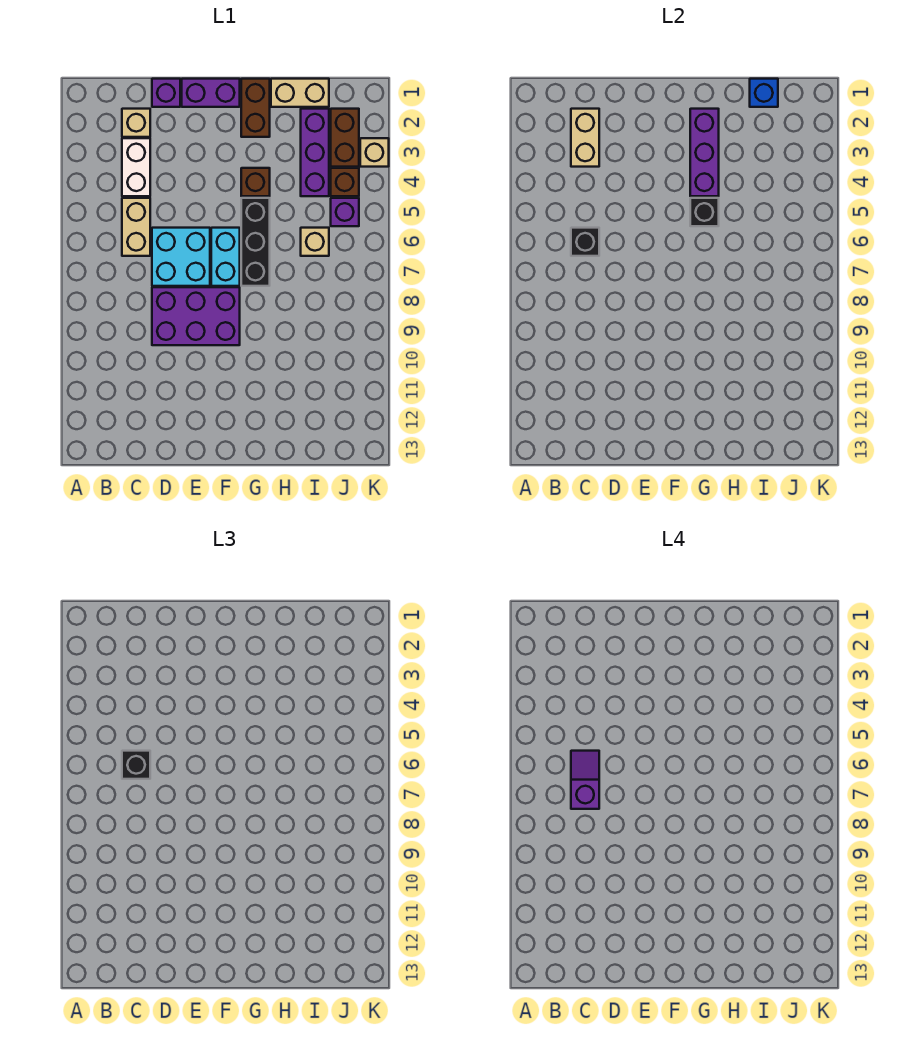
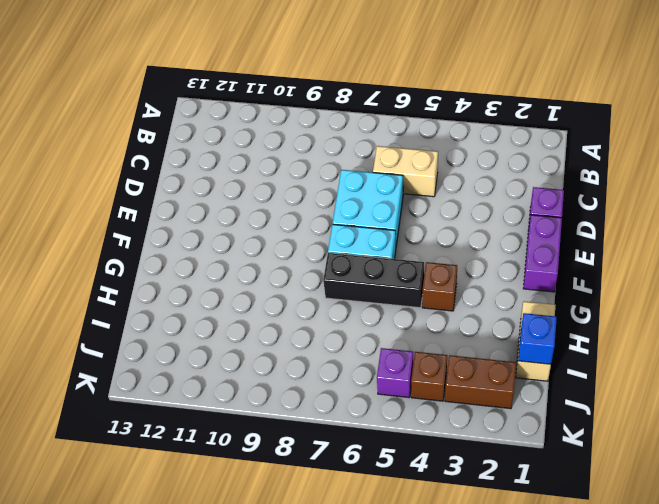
none -> tan brick C2 level 1
none -> white brick C3:C4 level 1
none -> purple brick D8:F9 level 1

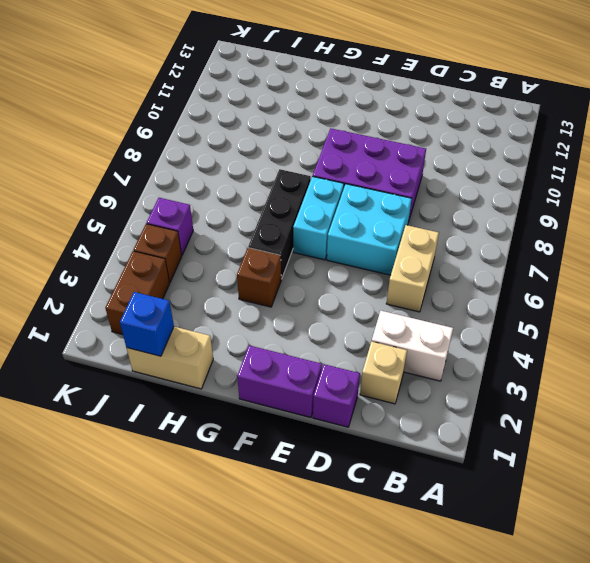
white brick B3:C3 level 1 -> white brick C3:C4 level 1
none -> brown brick G1:G2 level 1
none -> purple brick I2:I4 level 1
none -> tan brick I6 level 1

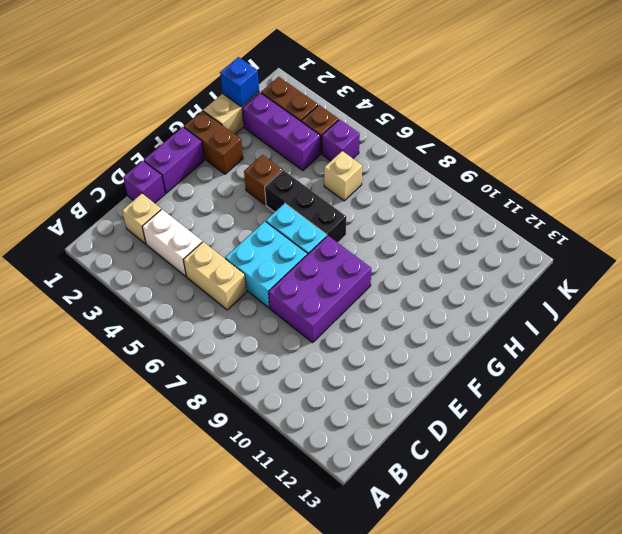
none -> tan brick K3 level 1
none -> tan brick C2:C3 level 2
none -> black brick C6 level 2

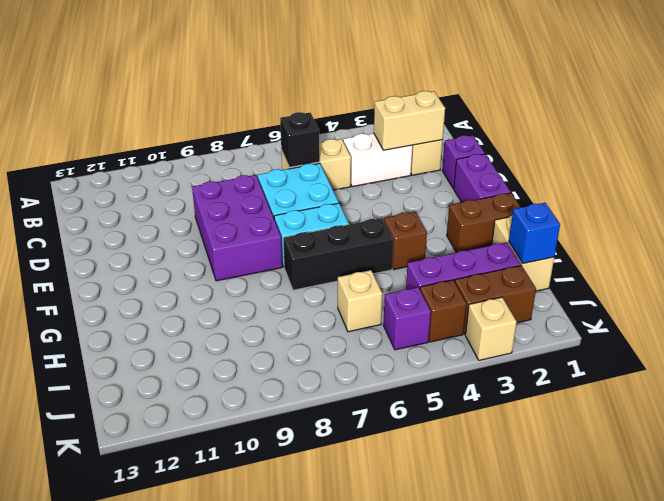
none -> purple brick G2:G4 level 2
none -> black brick G5 level 2
none -> black brick C6 level 3

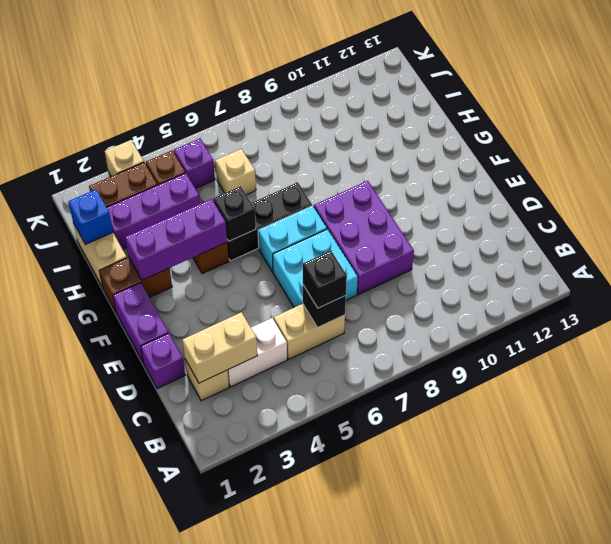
none -> purple slope C6:C7 level 4 top 7

